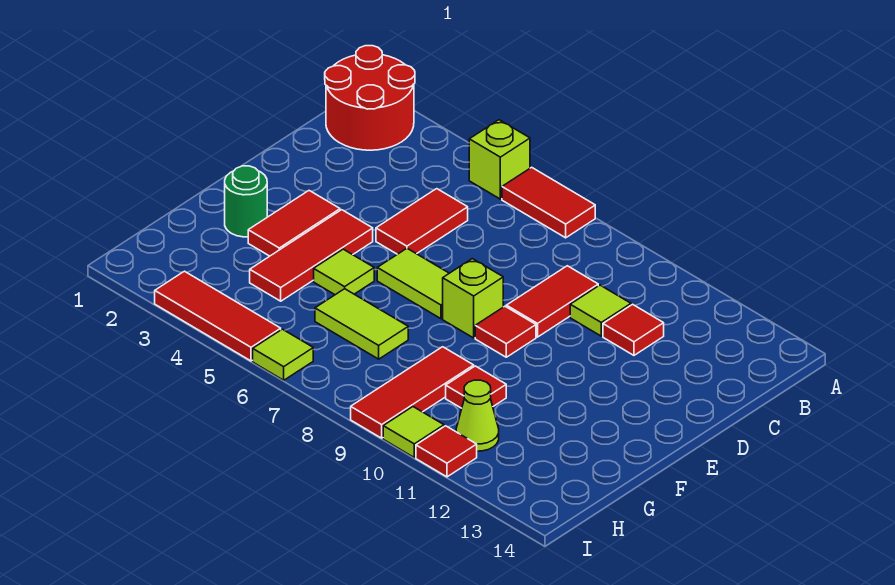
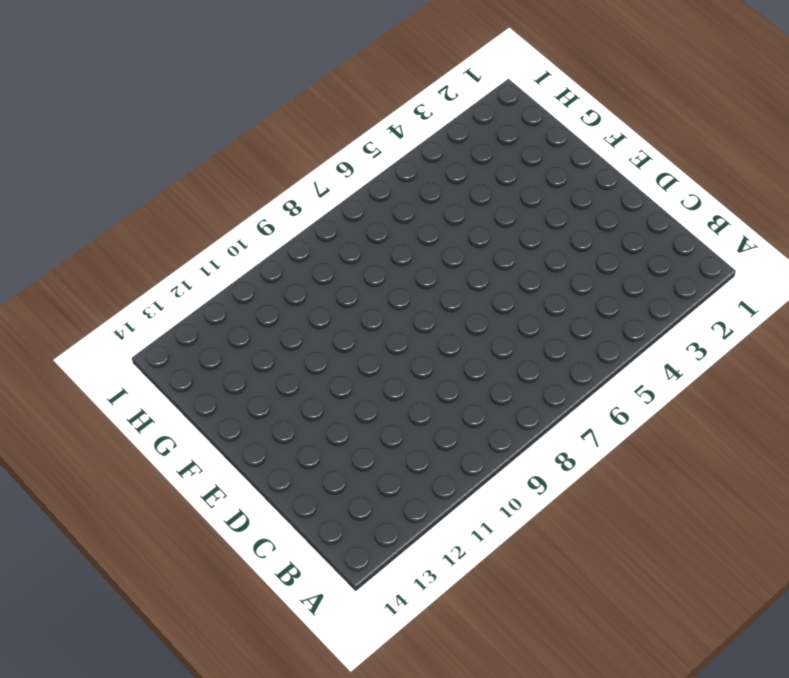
none -> red round brick A1:B2 level 1
none -> lime brick A5 level 1
none -> red tile A6:A7 level 1

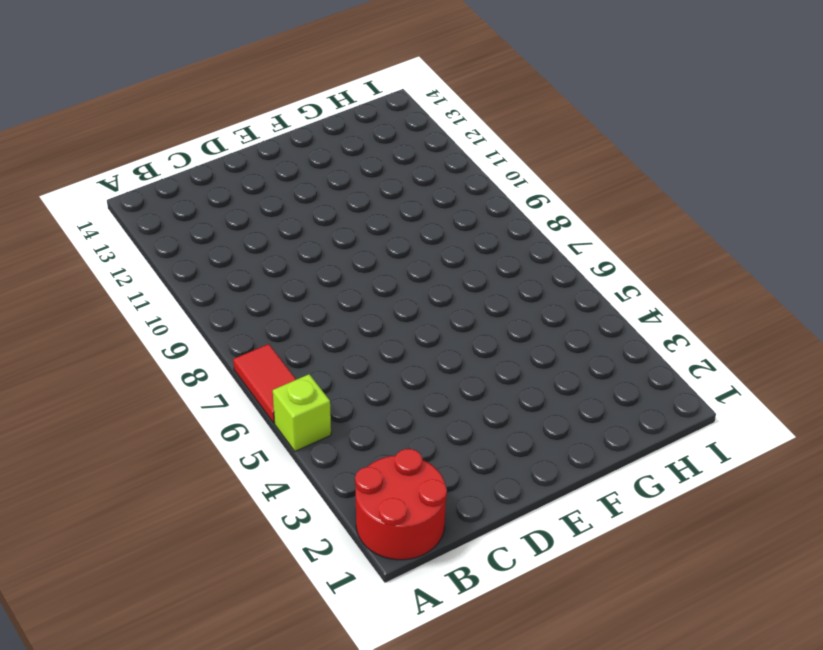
none -> red tile C5:D5 level 1
none -> red tile C9:D9 level 1
none -> lime tile C10 level 1

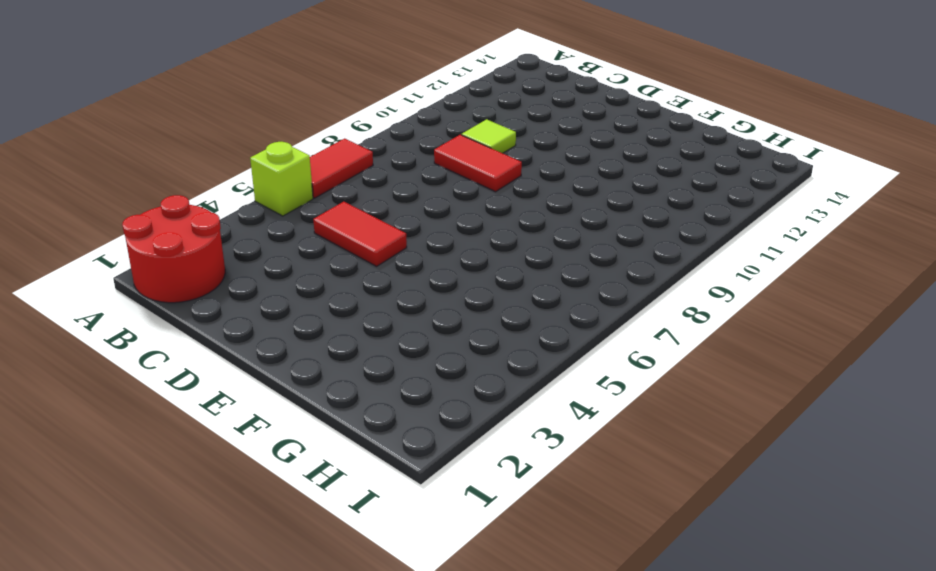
none -> red tile C11 level 1
none -> red tile E3:F3 level 1
none -> red tile E4:G4 level 1

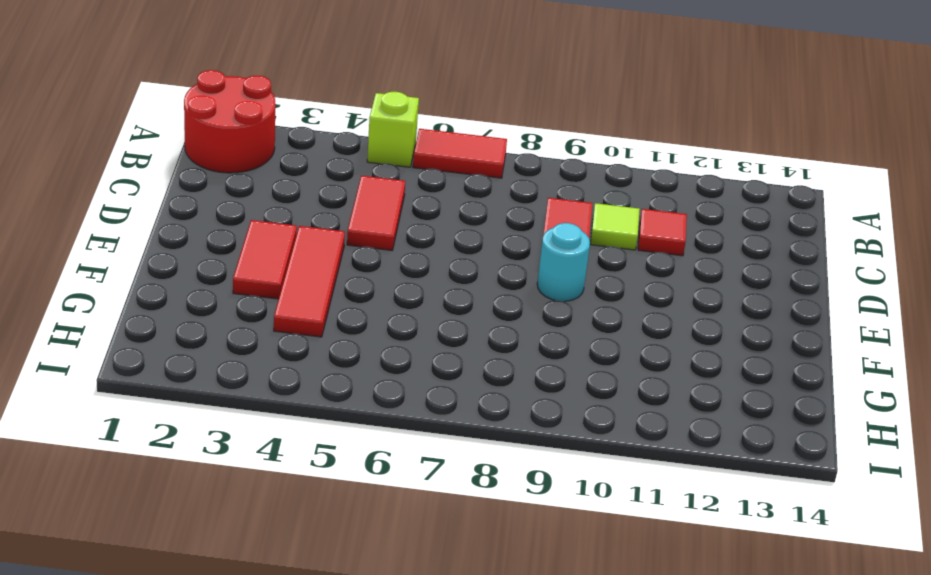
cyan round brick E9 level 1 -> red tile E9 level 1
none -> lime tile E6:E7 level 1
none -> lime brick E8 level 1
none -> green round brick F2 level 1

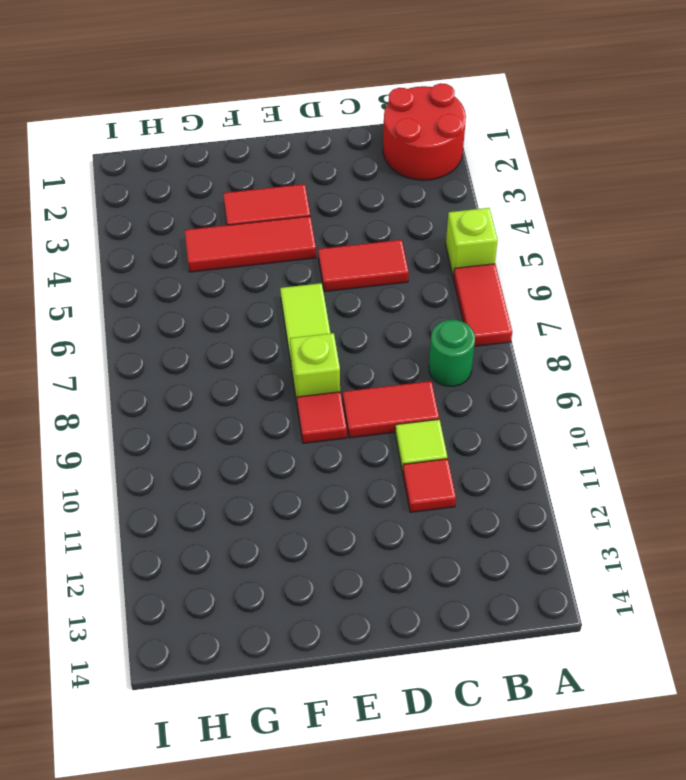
green round brick B8 level 1 -> green round brick F2 level 1
none -> lime tile F5 level 1
none -> lime tile G6:G7 level 1
none -> red tile G9:I9 level 1

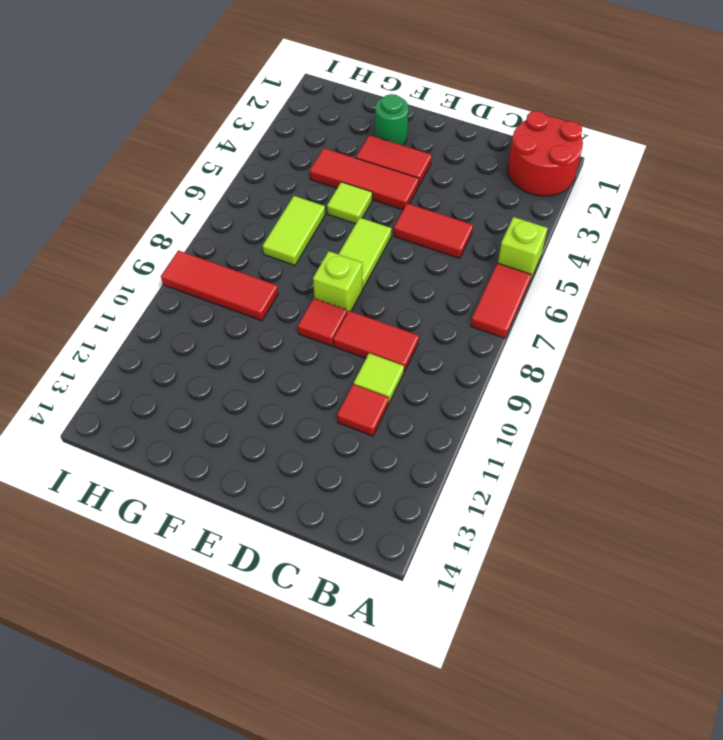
none -> red tile G10 level 1
none -> lime cone H11 level 1
none -> red tile I3:I5 level 1

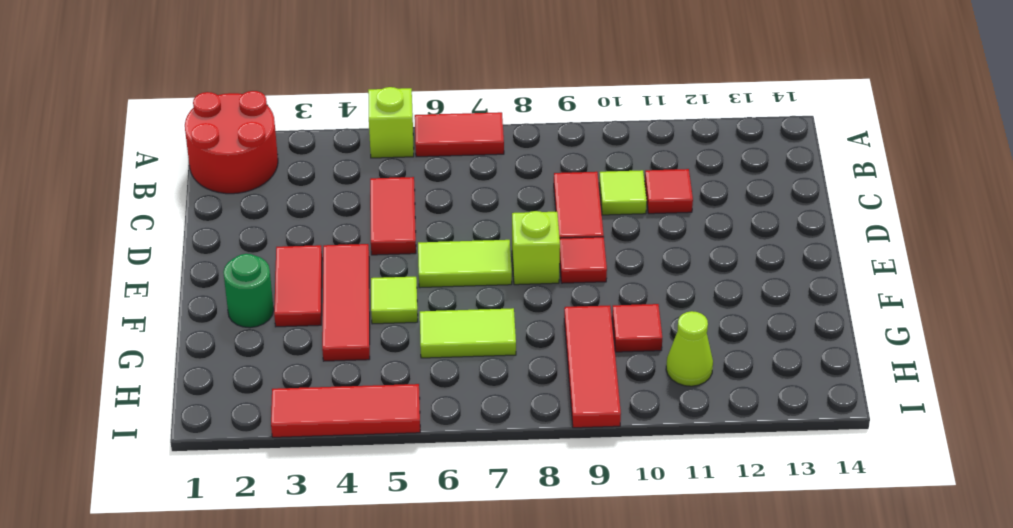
none -> lime tile I6 level 1
none -> lime tile I10 level 1
none -> red tile I11 level 1

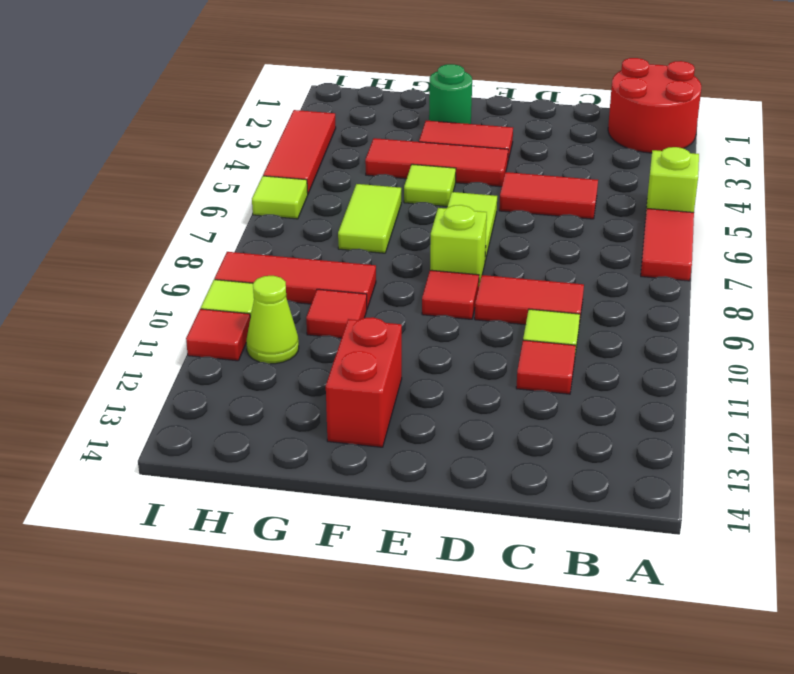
red brick F12:F13 level 1 -> none

